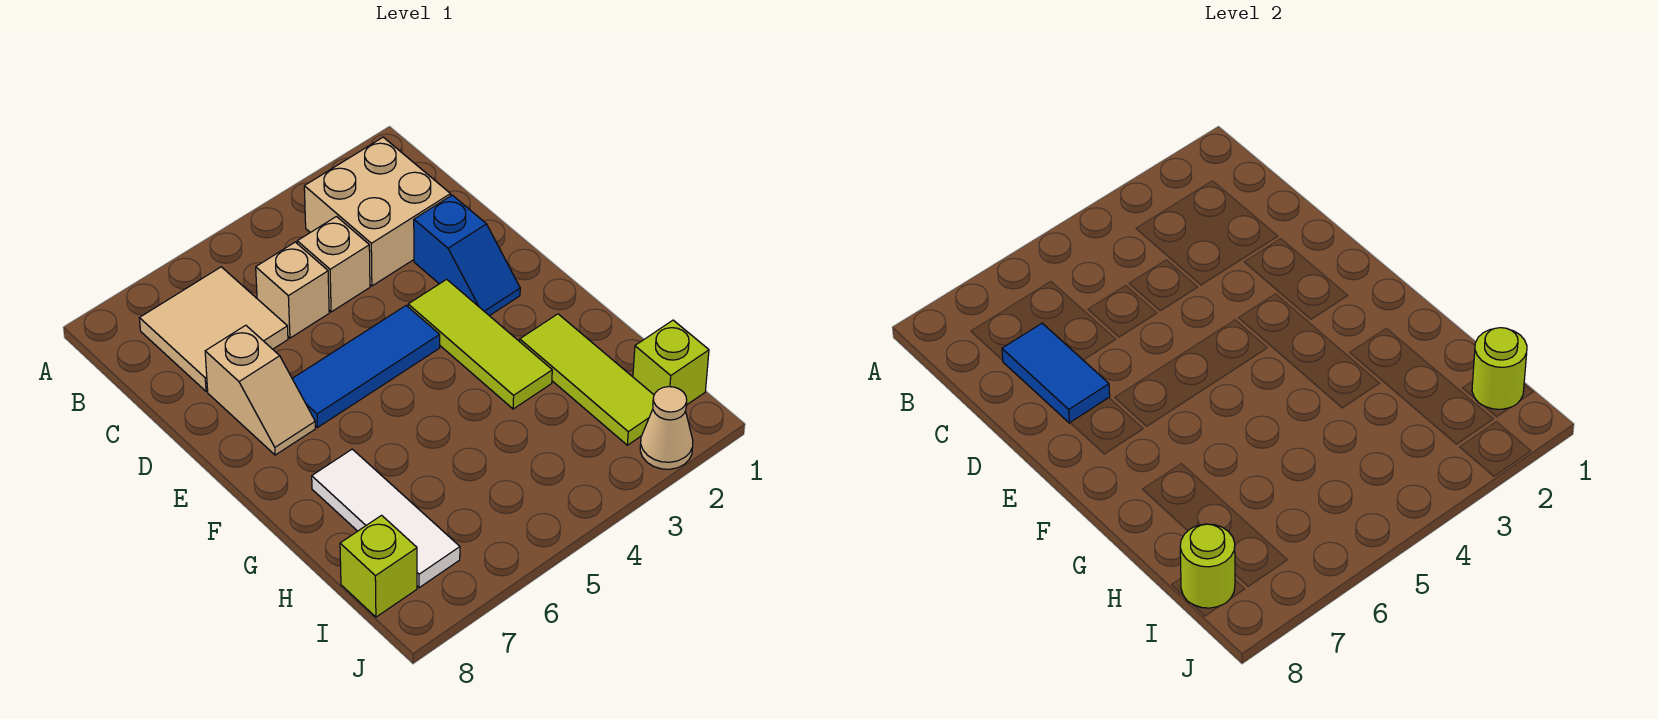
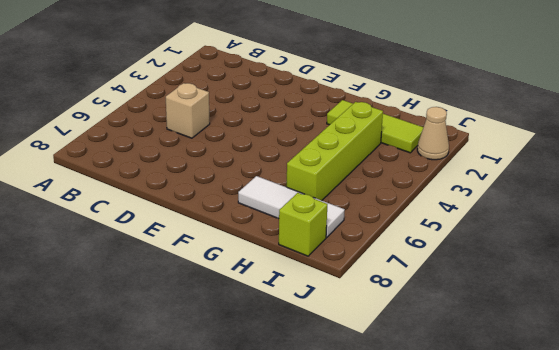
lime brick H3:H6 level 1 -> none
none -> tan brick B2:C3 level 1
none -> tan tile B6:C7 level 1
none -> tan brick C4 level 1

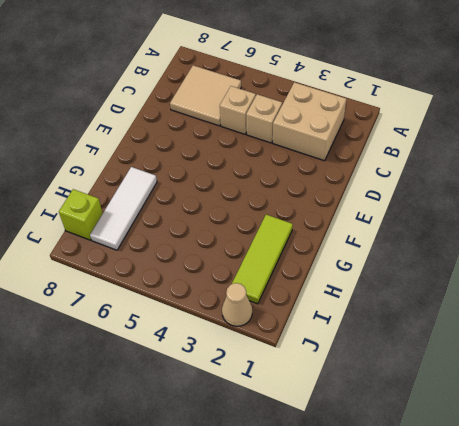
none -> blue slope D2:E2 level 1 top D
none -> tan slope D7:E7 level 1 top D
none -> lime tile E3:G3 level 1

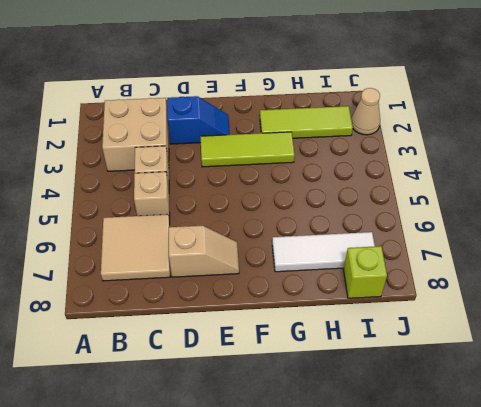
none -> blue tile E4:E6 level 1
none -> lime brick I1 level 1
none -> blue tile C7:D7 level 2

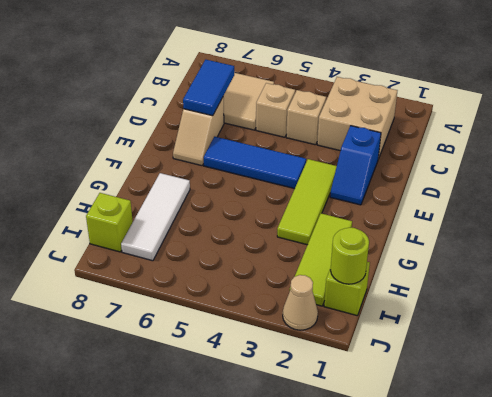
none -> lime round brick I8 level 2

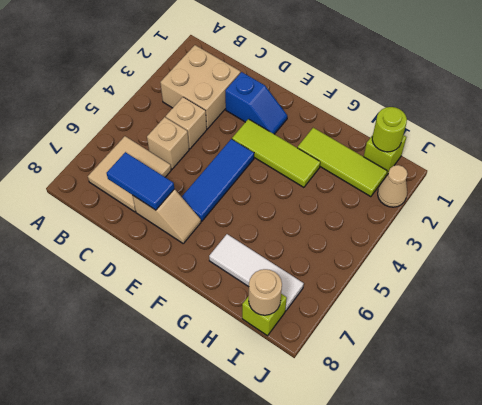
tan round brick I8 level 2 -> lime round brick I8 level 2

